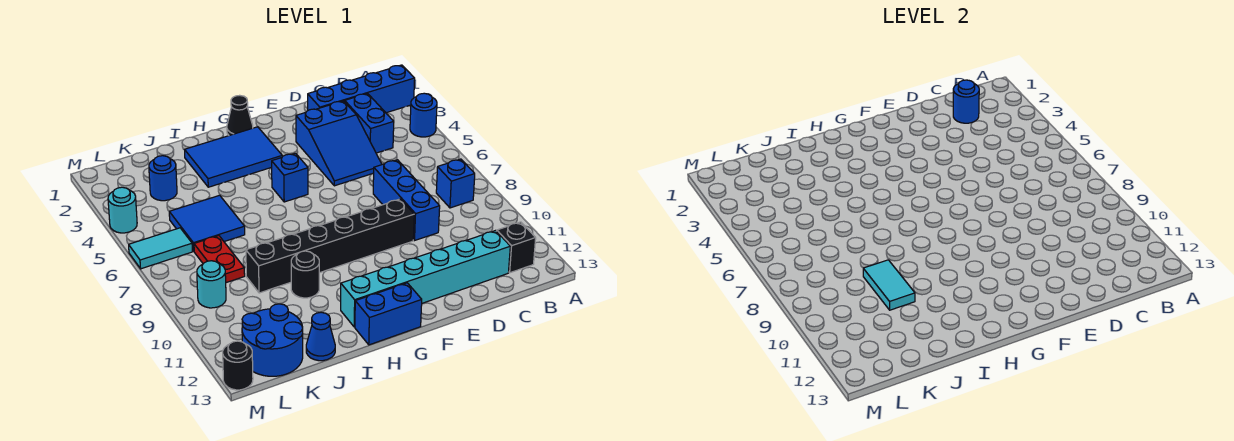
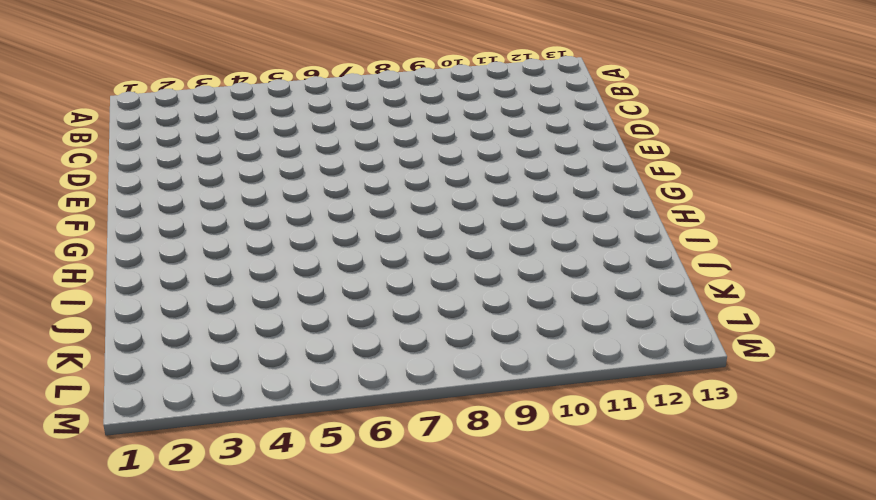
none -> blue brick A2:D2 level 1
none -> blue round brick A4 level 1
none -> blue brick B8 level 1

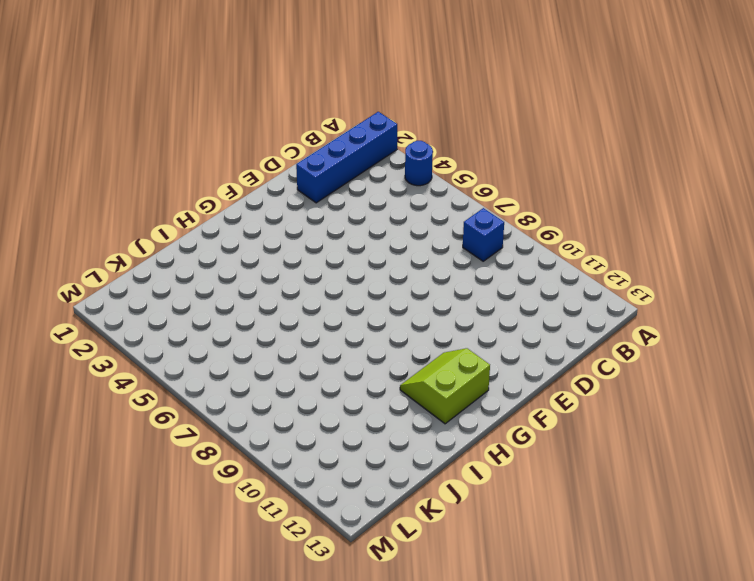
lime slope G11:H12 level 1 top 12 -> cyan brick C12:H12 level 1
none -> black brick B12 level 1
none -> blue brick C3:C4 level 1
none -> blue slope D3:E5 level 1 top 3

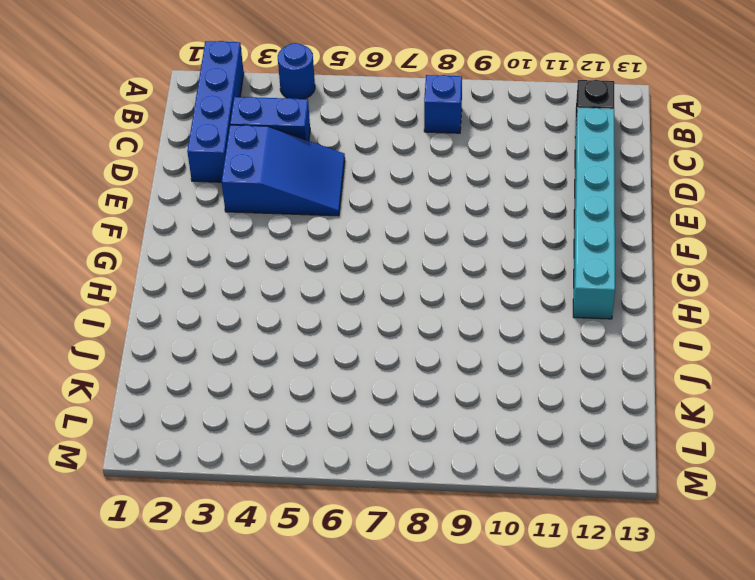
none -> blue brick D7:D9 level 1
none -> black brick E9:J9 level 1
none -> black cone G1 level 1

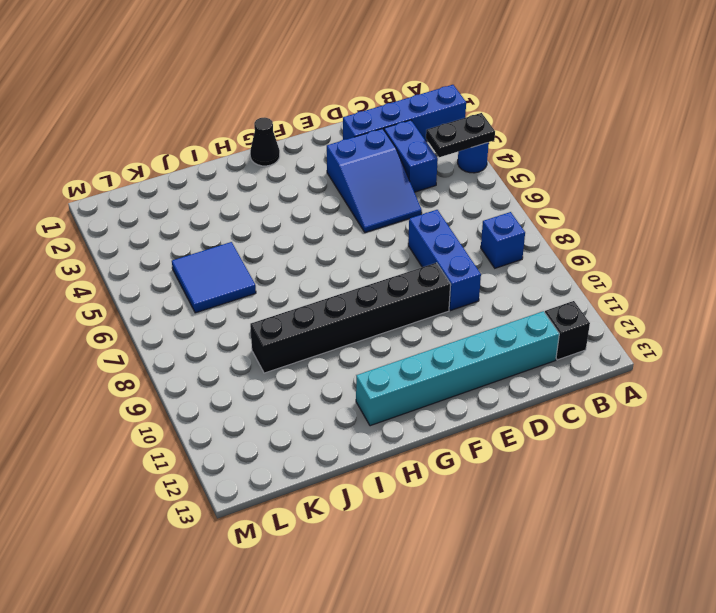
black plate A4:B4 level 2 -> none
none -> blue tile G2:I3 level 1
none -> blue brick G5 level 1
none -> blue brick G13:H13 level 1

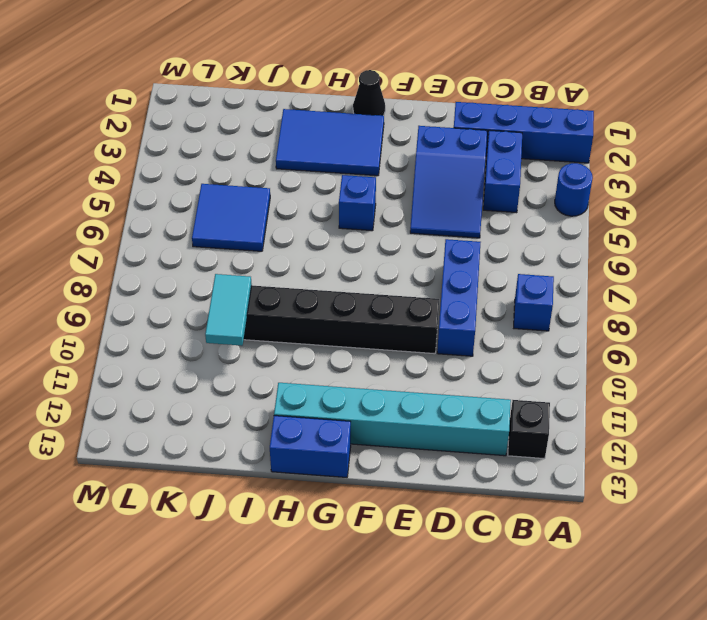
none -> black round brick I10 level 1
none -> blue cone J13 level 1
none -> blue round brick K3 level 1

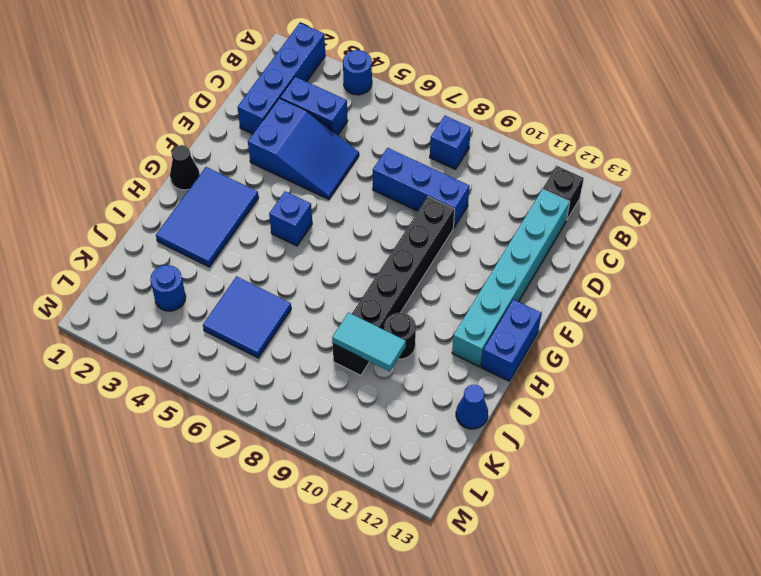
none -> red plate K7:K8 level 1
none -> blue round brick K12:L13 level 1
none -> cyan tile L6:M6 level 1

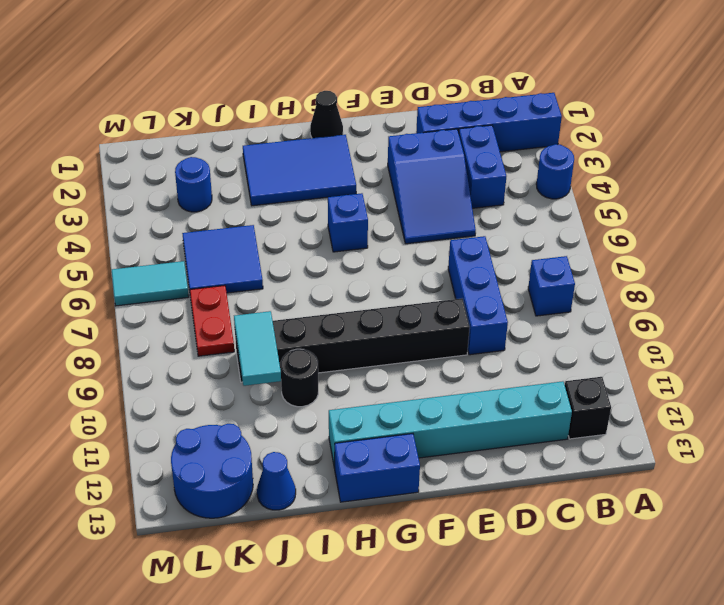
none -> cyan round brick L9 level 1
none -> cyan round brick M4 level 1
none -> black round brick M13 level 1

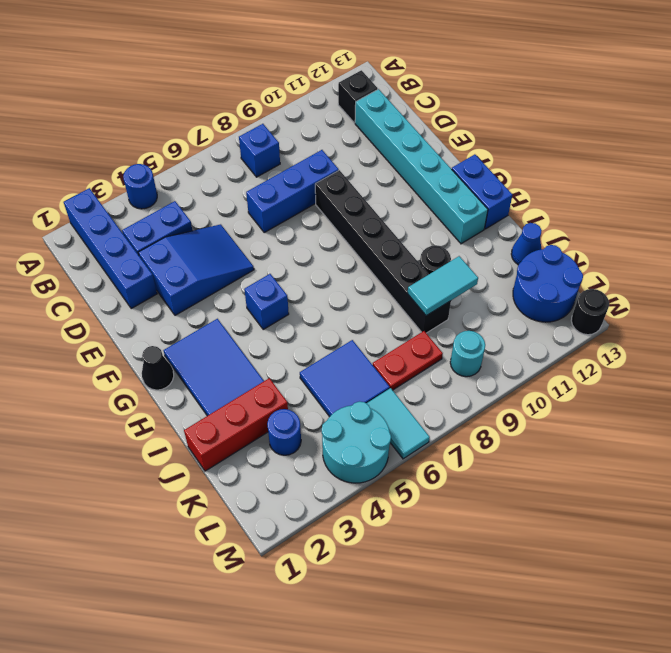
red brick J1:J3 level 1 -> none
cyan round brick L4:M5 level 1 -> cyan round brick M4 level 1
none -> blue round brick C2 level 2

